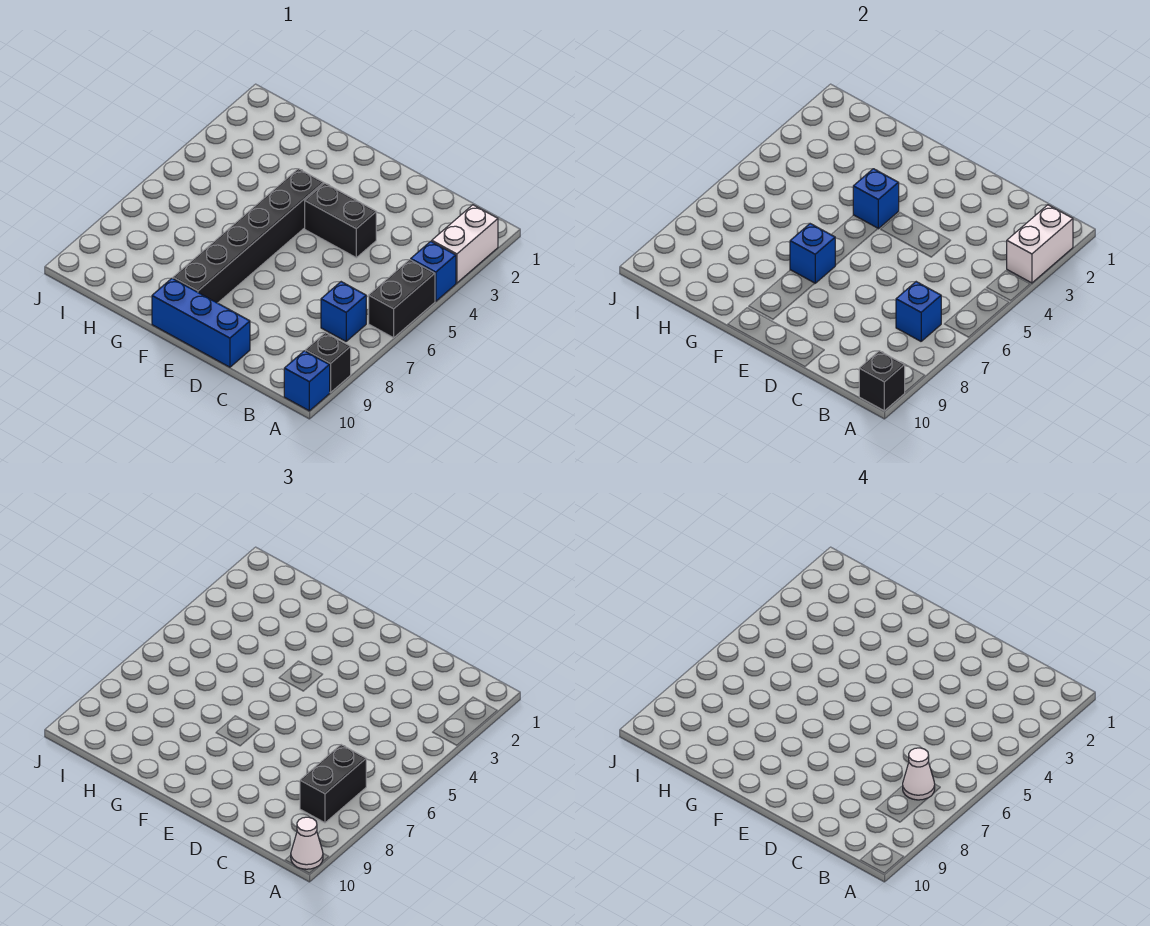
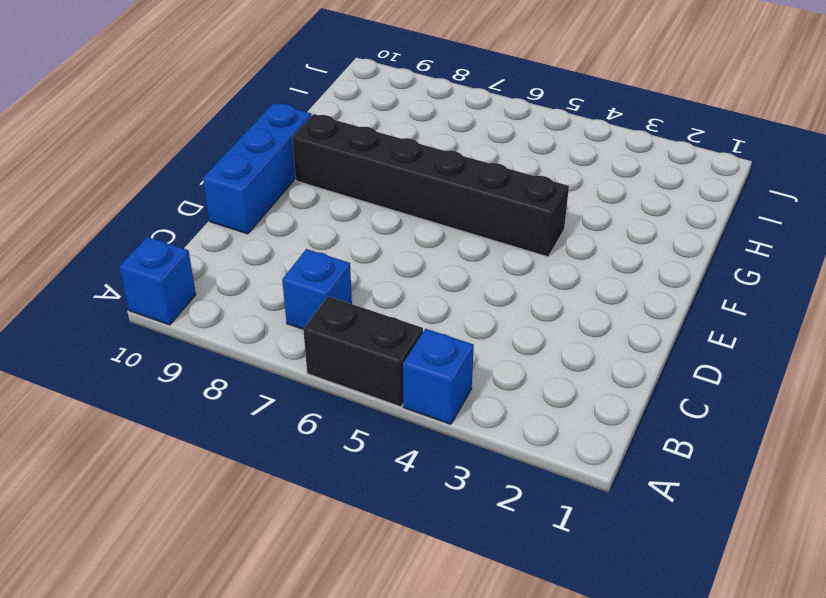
none -> white brick A2:A3 level 1
none -> black brick A9 level 1
none -> black brick D4:E4 level 1

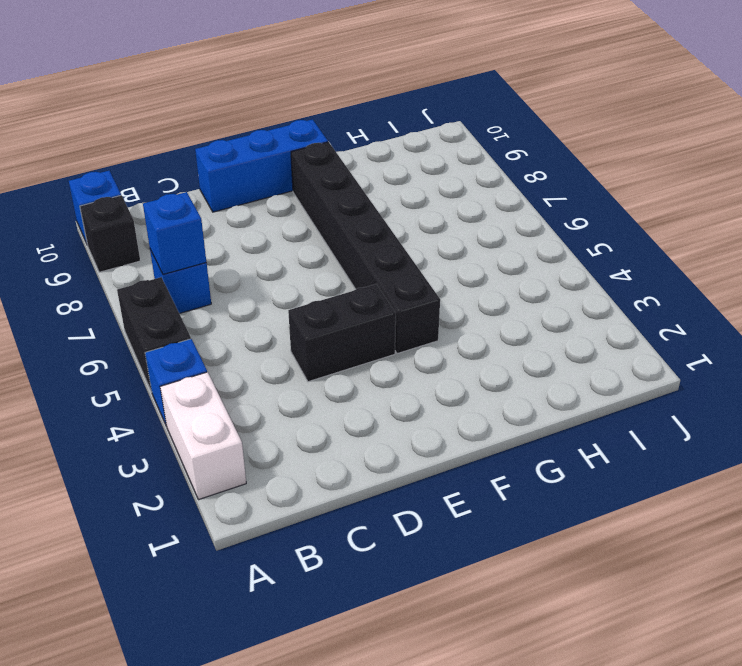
none -> white brick A2:A3 level 2
none -> black brick A10 level 2
none -> blue brick F4 level 2

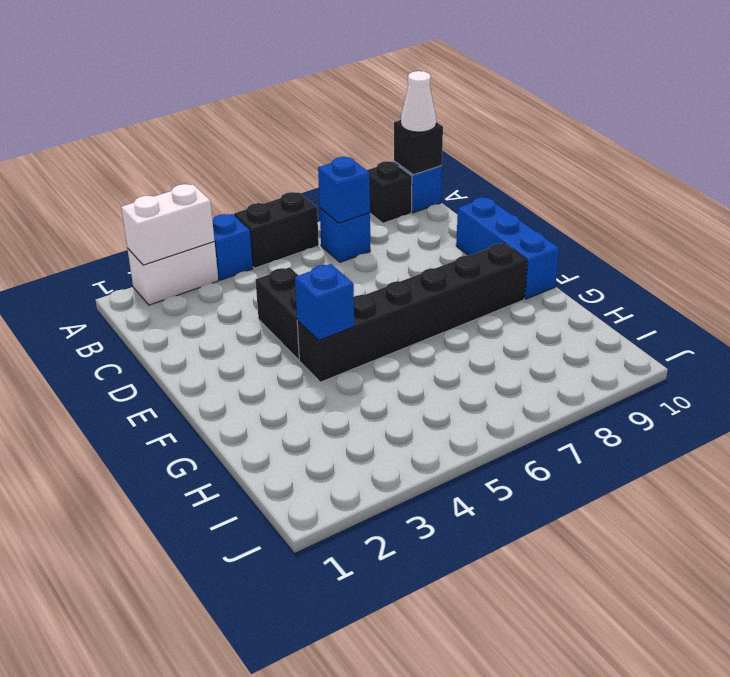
none -> blue brick F7 level 2
none -> black brick B7:B8 level 3
none -> white cone B7 level 4

